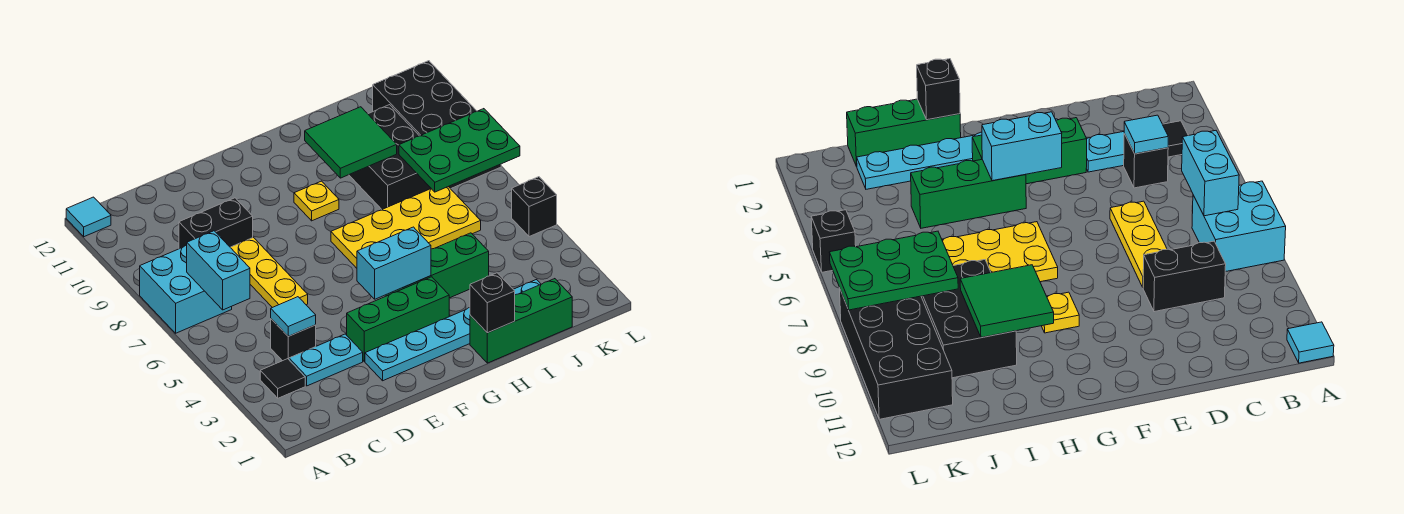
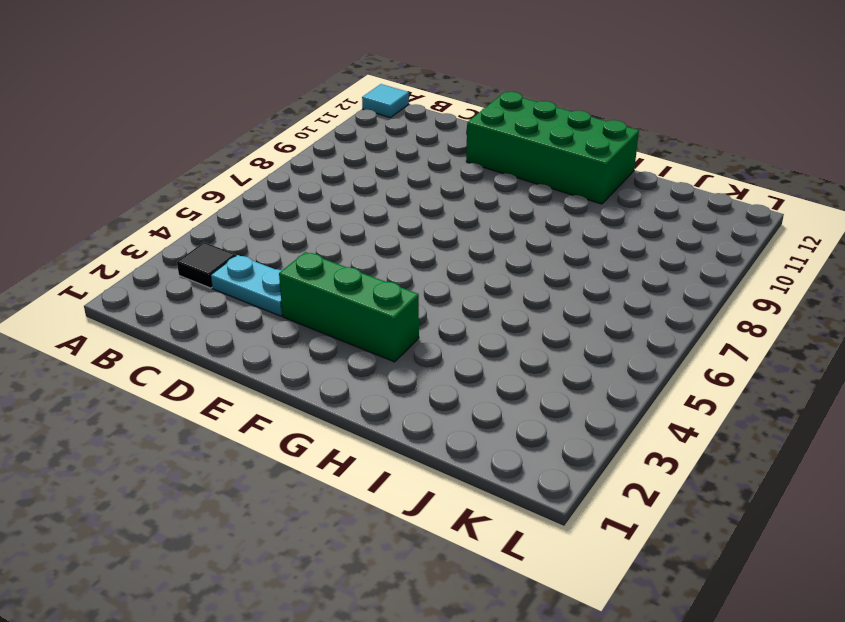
green brick E11:H12 level 1 -> none
none -> cyan brick A7:B8 level 1
none -> black brick C4 level 1
none -> black brick C9:D9 level 1

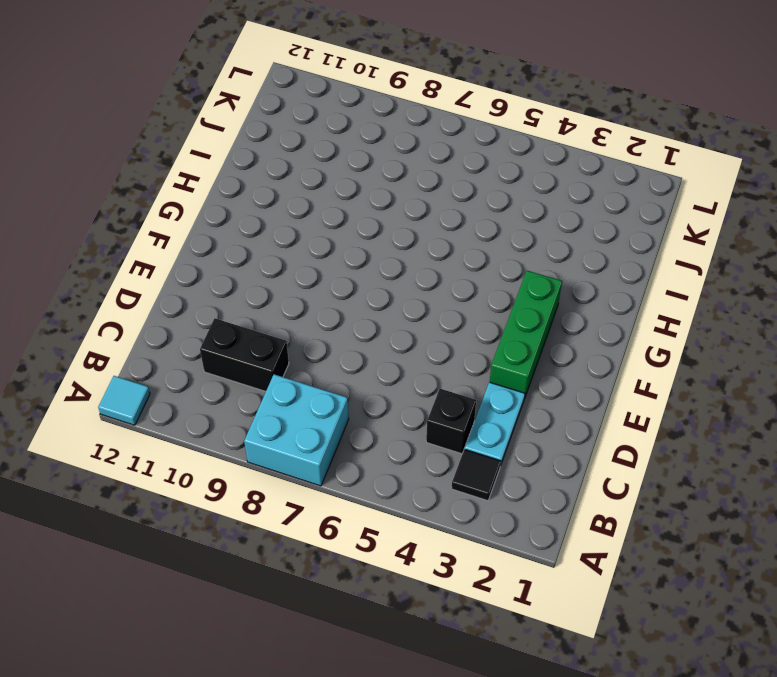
black brick C9:C10 level 1 -> black brick C9:D9 level 1
none -> yellow plate D6:D8 level 1
none -> cyan plate E2:J2 level 1
none -> green brick G4:I4 level 1

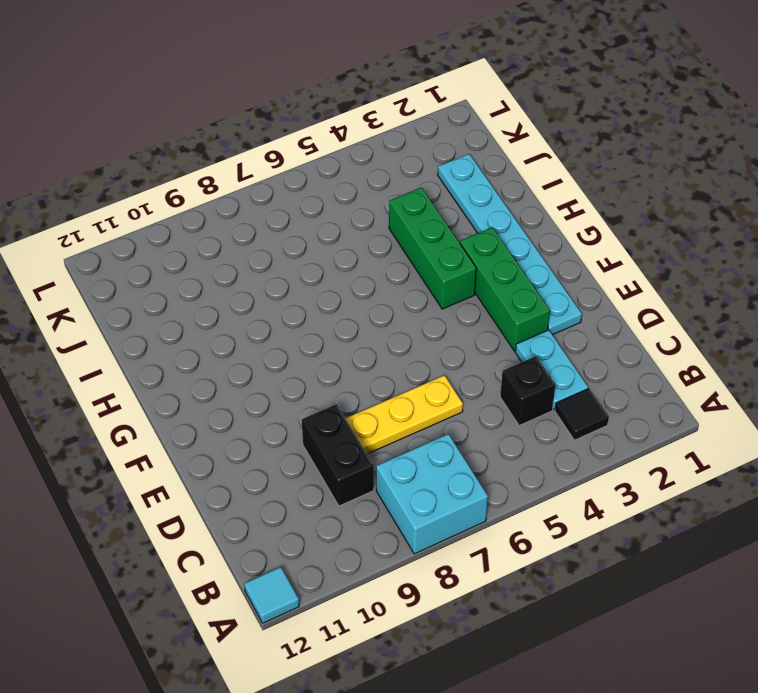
none -> yellow plate G6:J7 level 1
none -> yellow plate G9 level 1
none -> green brick H1:J1 level 1

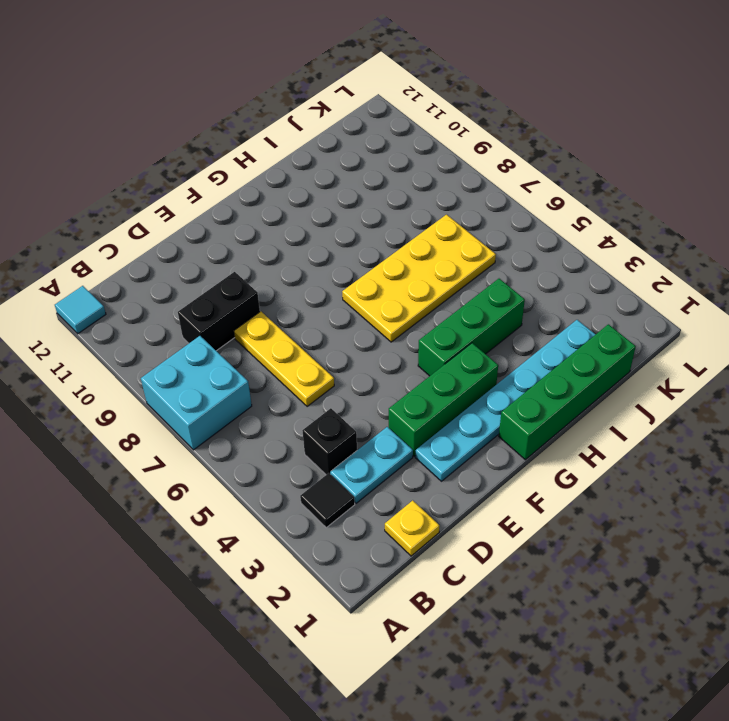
yellow plate C1 level 1 -> yellow plate G9 level 1
green brick G1:J1 level 1 -> green brick H1:J1 level 1
none -> black brick I8:J10 level 1
none -> black brick K8:L11 level 1
none -> black brick L5 level 1

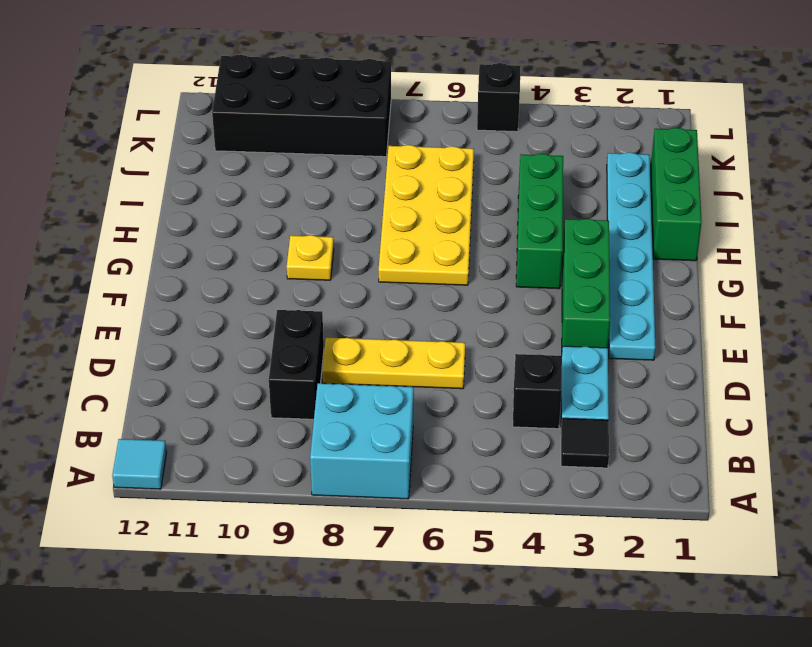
none -> black brick I8:J10 level 1
none -> cyan brick B6:B7 level 2
none -> cyan tile C4 level 2

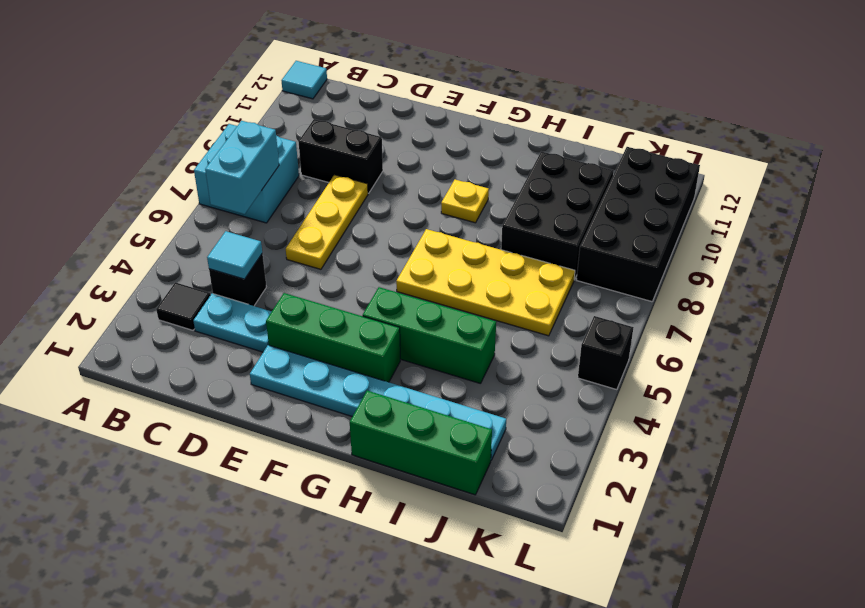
none -> cyan brick F4:G4 level 2
none -> black brick H1 level 2
none -> green tile H9:I10 level 2

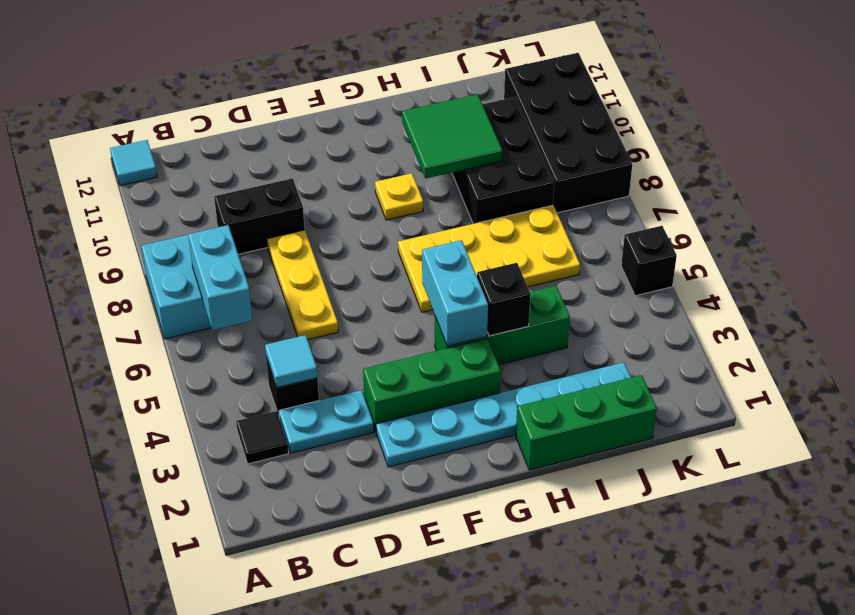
cyan brick G4:G5 level 2 -> cyan brick F4:G4 level 2
black brick H4 level 2 -> black brick H1 level 2
none -> green plate J7:L8 level 2

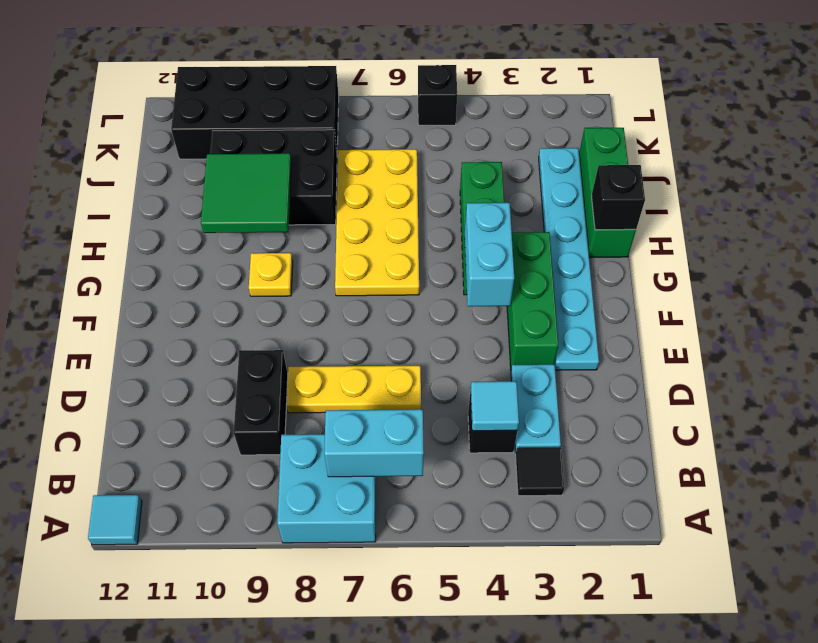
none -> green plate J7:L8 level 2

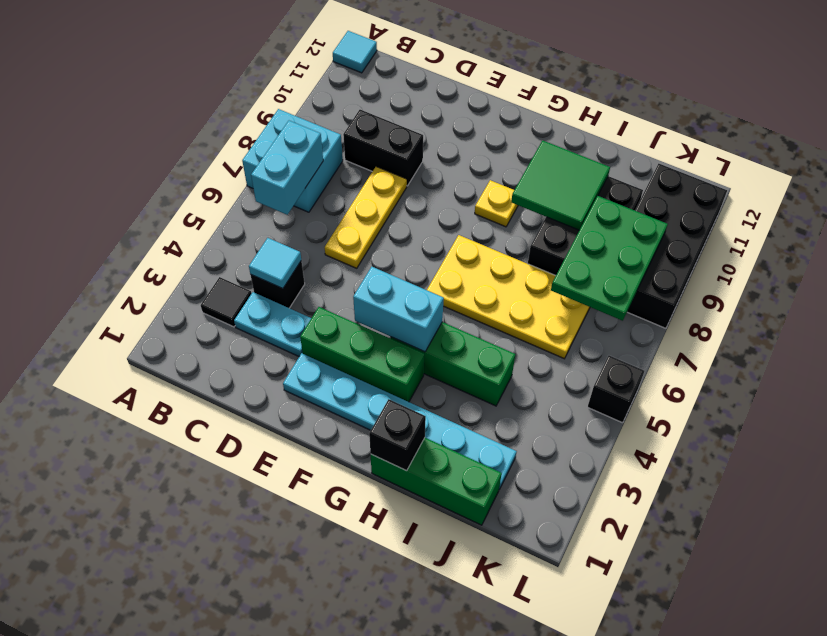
green plate J7:K9 level 2 -> green plate J7:L8 level 2

